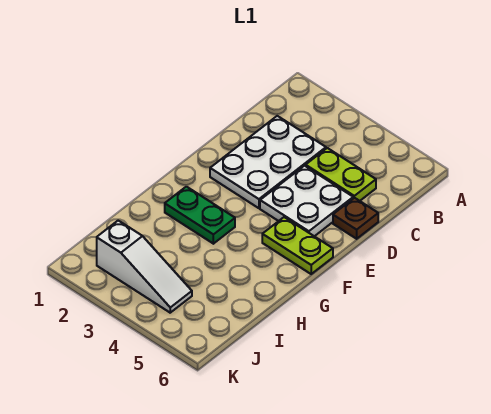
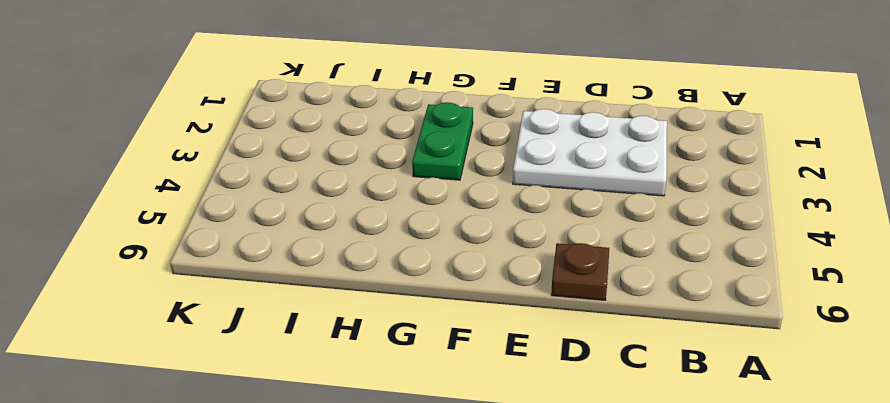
none -> lime plate C4:C5 level 1
none -> white plate D4:E5 level 1

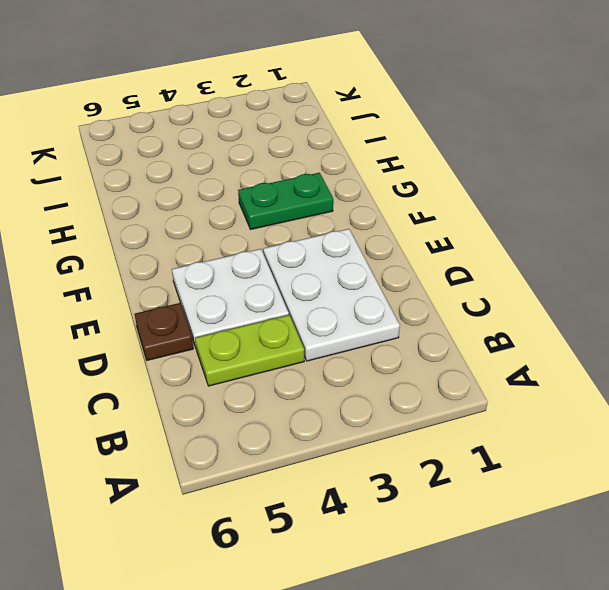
none -> lime plate F5:F6 level 1
none -> white slope J2:J4 level 1 top 2

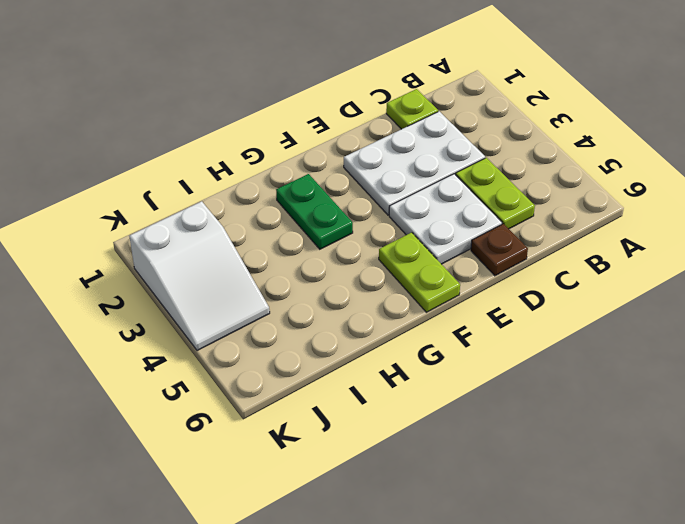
lime plate C1 level 1 -> none
white slope J2:K4 level 1 top 2 -> white slope J2:J4 level 1 top 2

